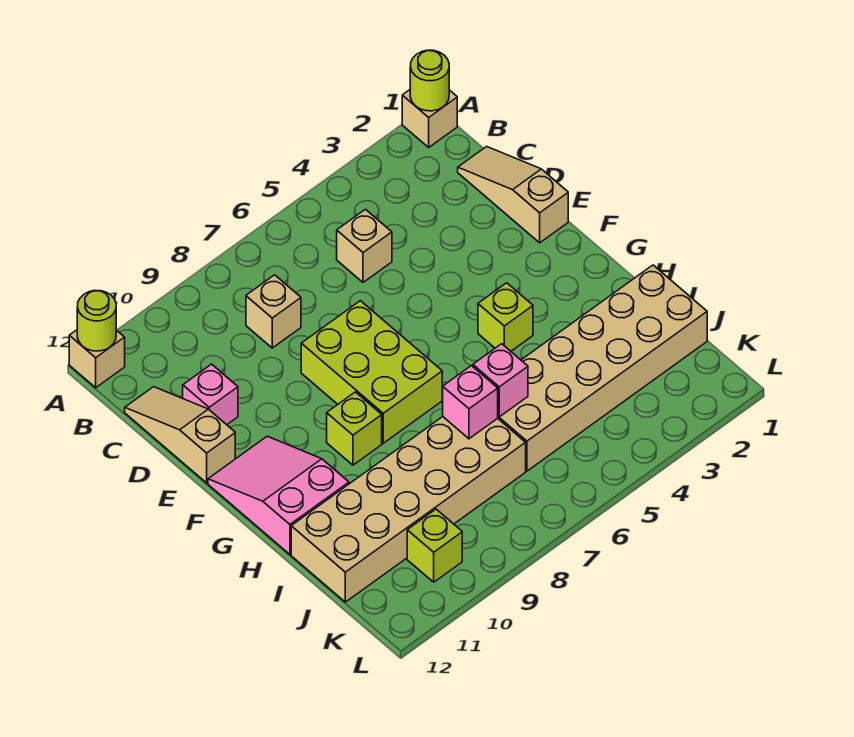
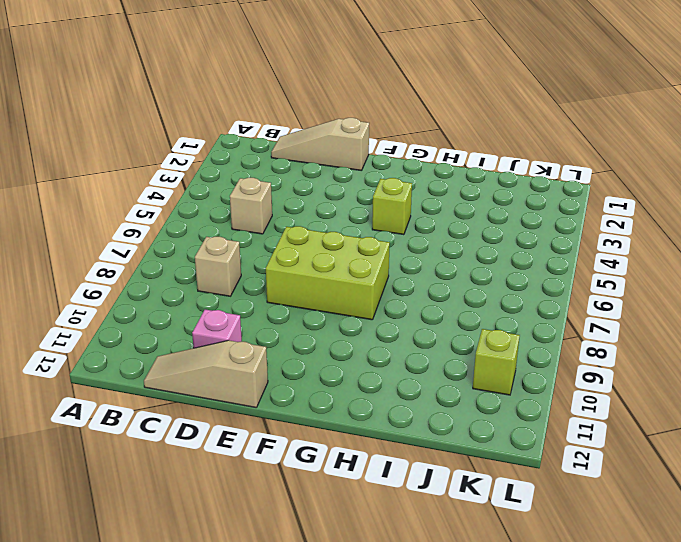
none -> tan brick A1 level 1
none -> tan brick A12 level 1
none -> pink slope F11:H12 level 1 top H

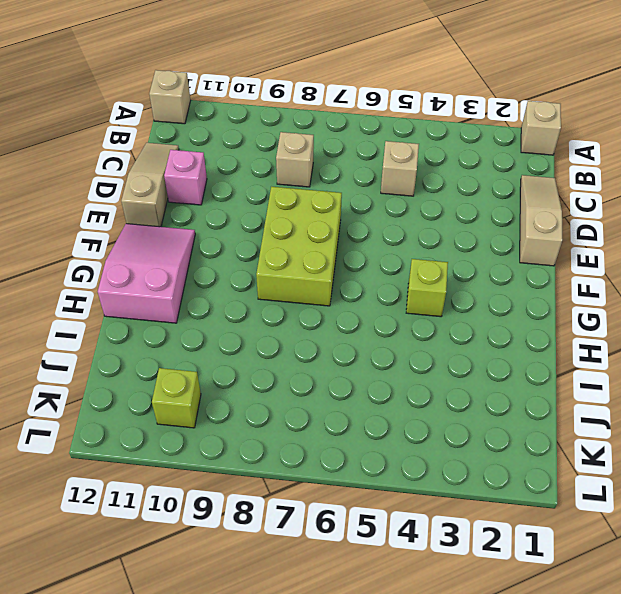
none -> lime brick G9 level 1
none -> tan brick I1:J6 level 1
none -> tan brick I7:J12 level 1

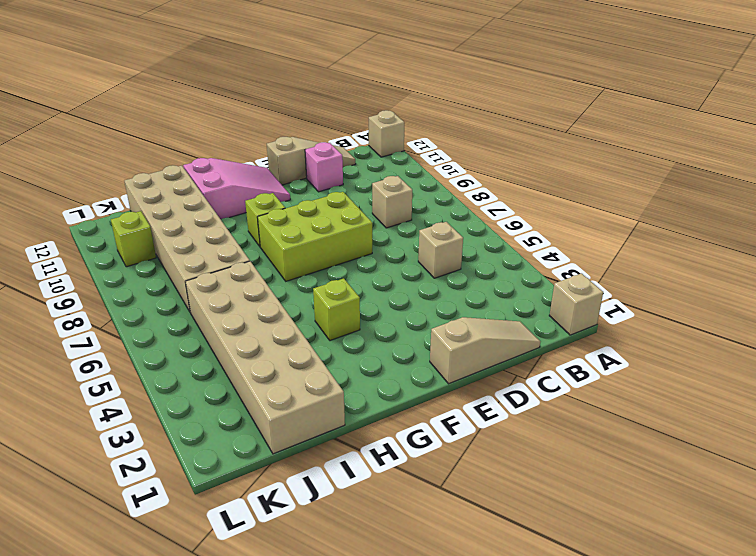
none -> lime round brick A1 level 2
none -> lime round brick A12 level 2
none -> pink brick I6 level 2

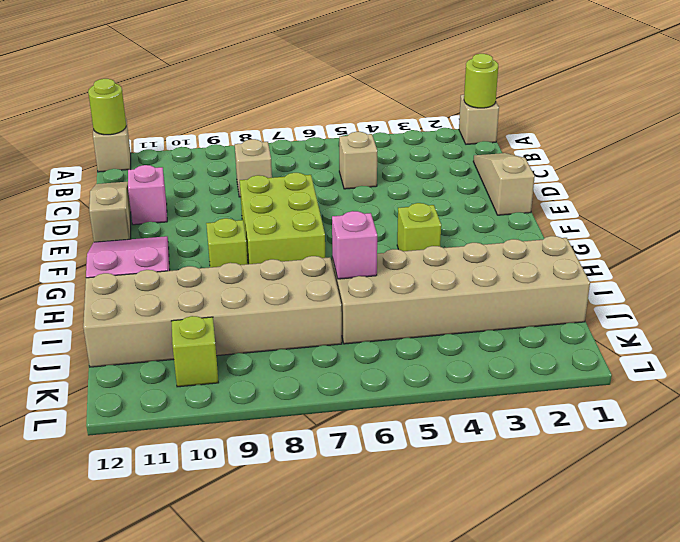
none -> pink brick I7 level 2

